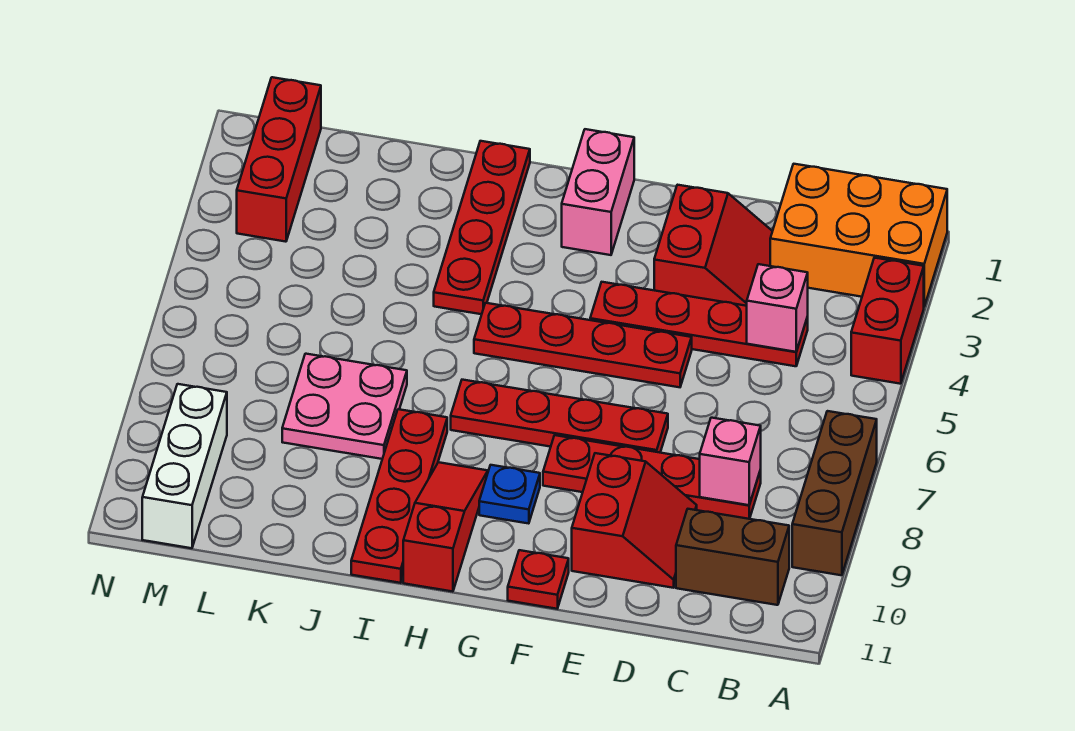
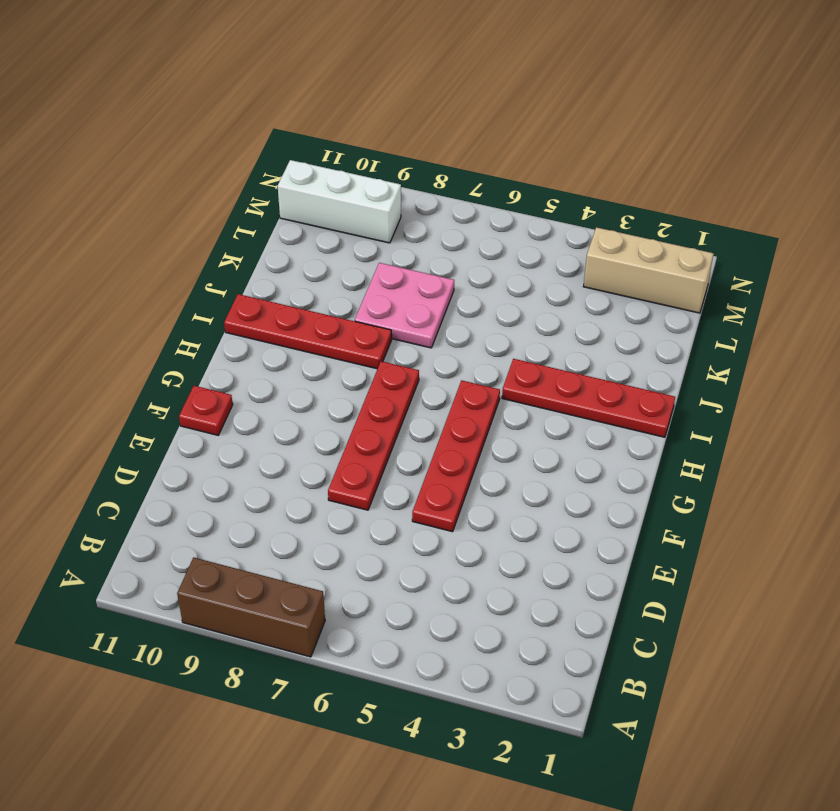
tan brick M1:M3 level 1 -> red brick M1:M3 level 1
none -> orange brick A1:C2 level 1
none -> red brick A3:A4 level 1
none -> brown brick B10:C10 level 1

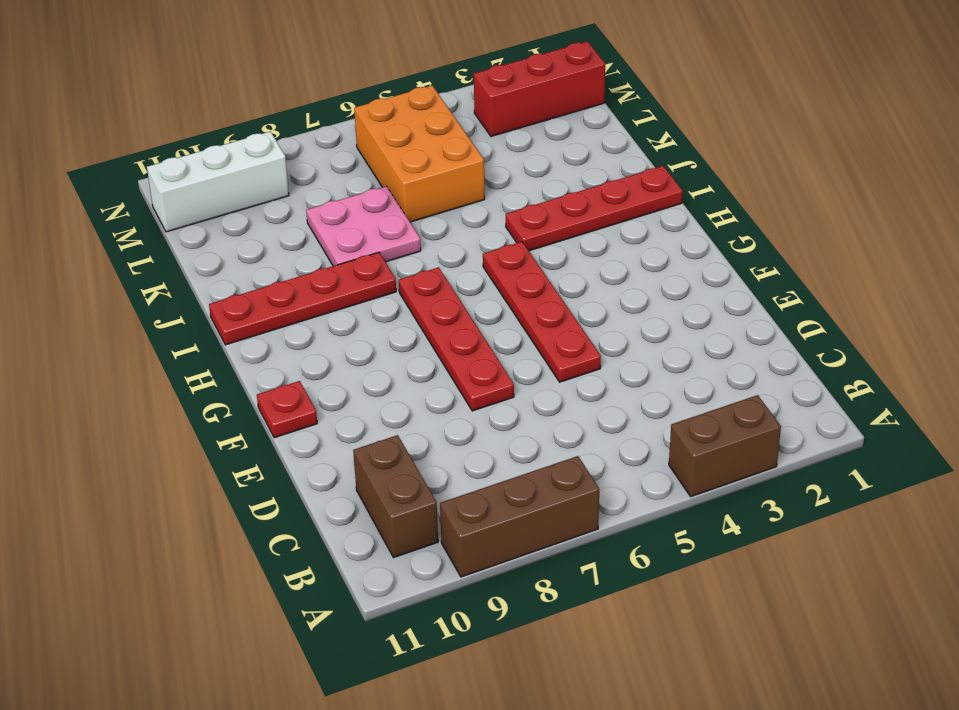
brown brick A3:A4 level 1 -> red brick A3:A4 level 1
orange brick K5:M6 level 1 -> orange brick A1:C2 level 1
none -> red plate C4:F4 level 1
none -> red plate C8:F8 level 1
none -> red slope D2:E3 level 1 top E

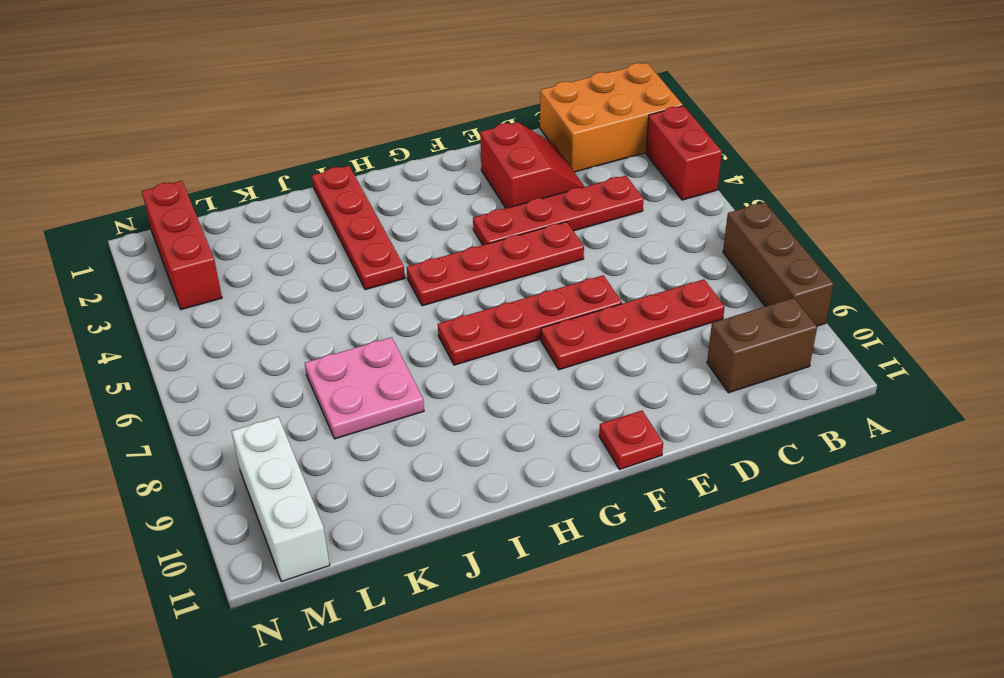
none -> red slope D9:E10 level 1 top E
none -> pink brick G1:G2 level 1
none -> blue plate G9 level 1

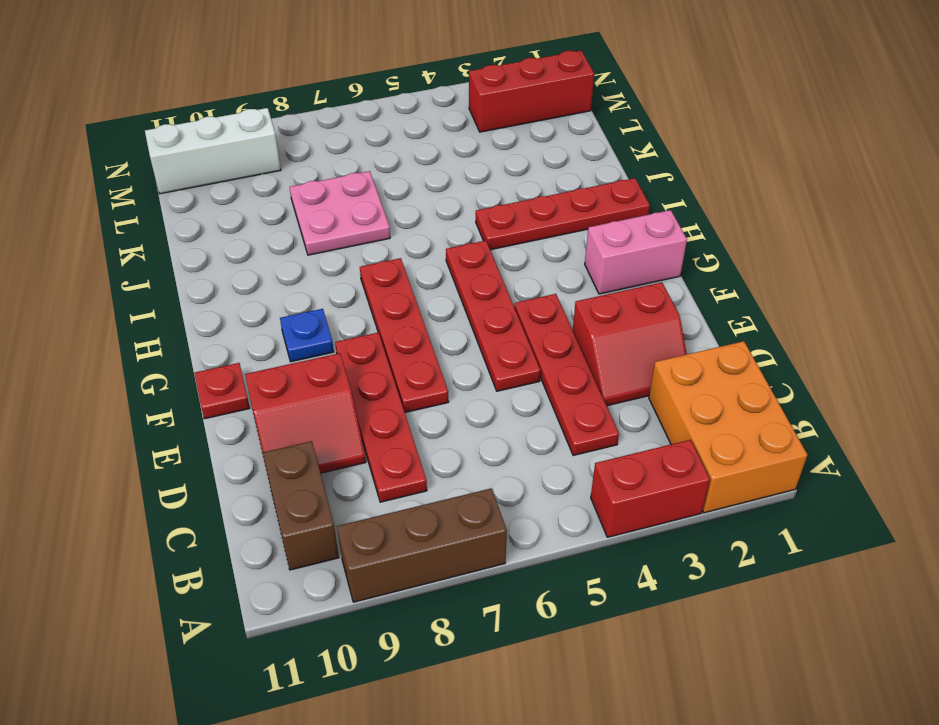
none -> red slope H9:H11 level 1 top 11
none -> red plate I8:I11 level 1
none -> pink brick C4 level 2

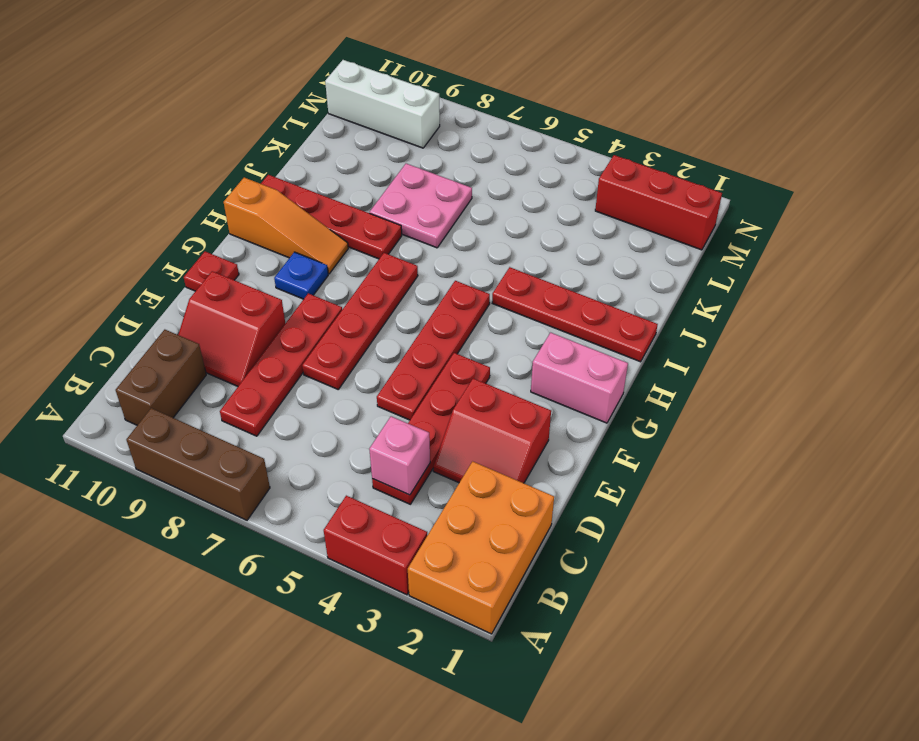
orange slope H9:H11 level 1 top 11 -> red slope H9:H11 level 1 top 11
none -> pink brick C8 level 2

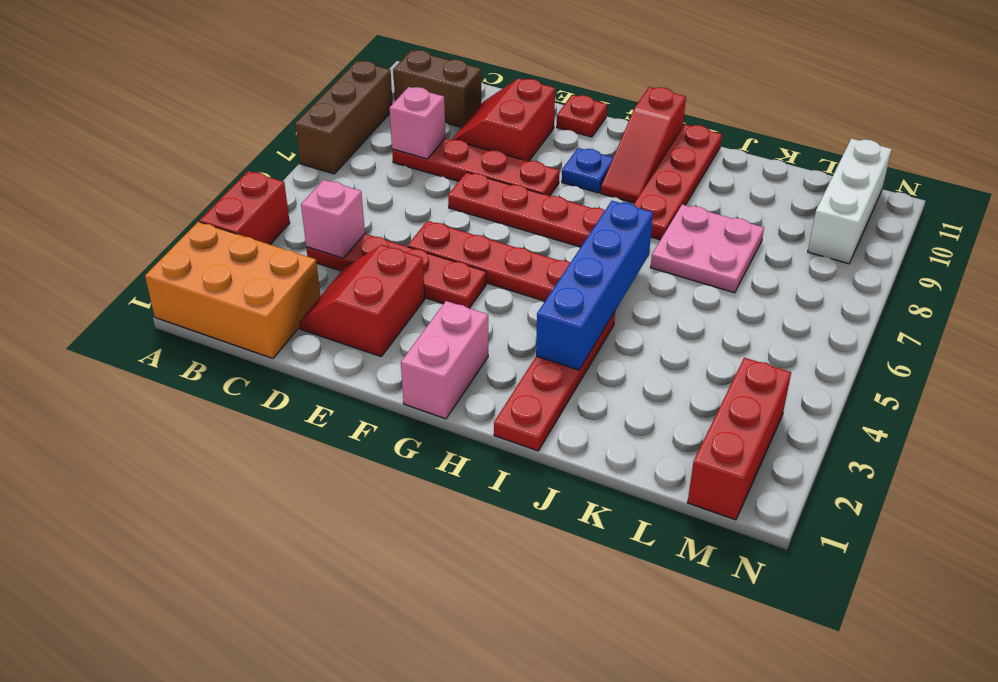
blue brick I3:I6 level 2 -> none

